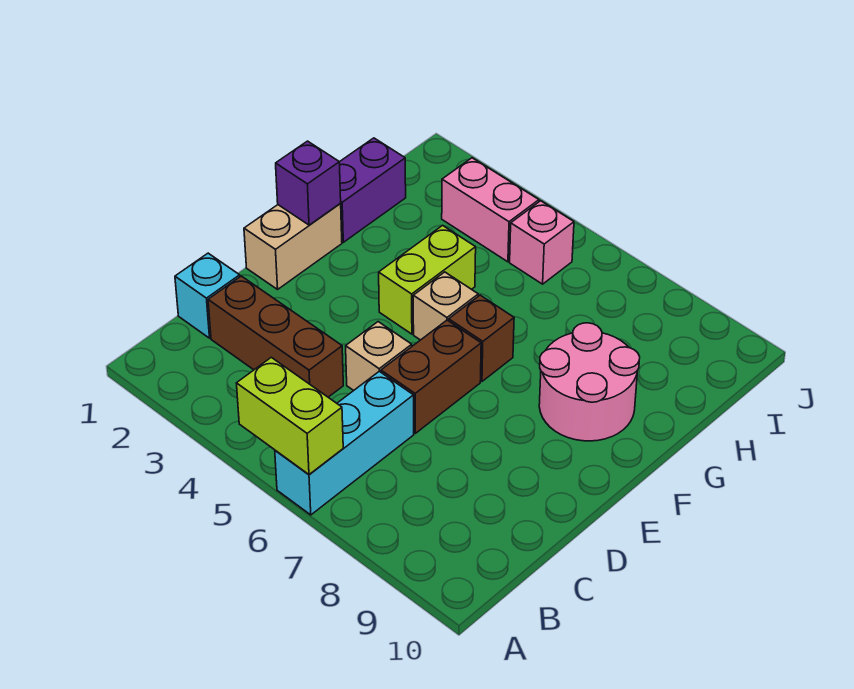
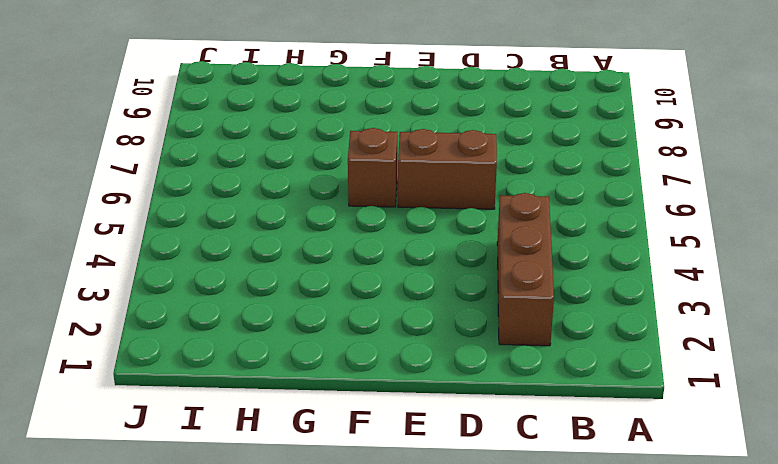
none -> cyan brick A6:C6 level 1
none -> cyan brick C1 level 1
none -> tan brick D5 level 1

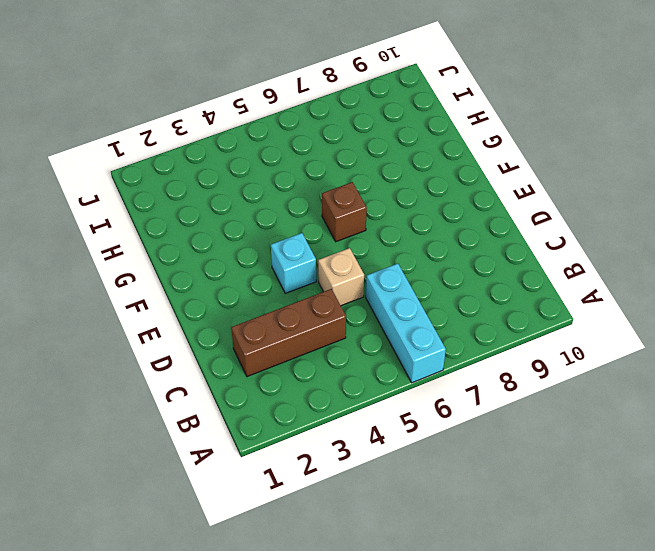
cyan brick E4 level 1 -> cyan brick C1 level 1
none -> brown brick D6:E6 level 1
none -> tan brick E1:F1 level 1
none -> lime brick F4:G4 level 1

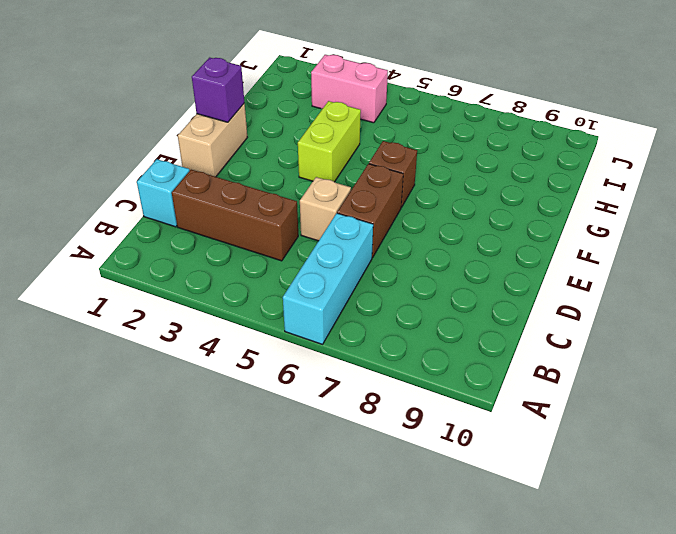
none -> tan brick F5 level 1
none -> pink round brick F8:G9 level 1
none -> purple brick G1:H1 level 1

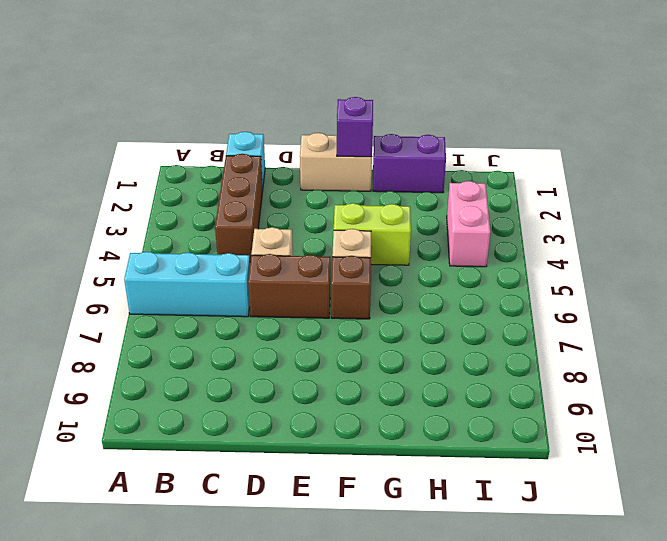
none -> pink round brick F8:G9 level 1
none -> pink brick I5 level 1
none -> lime brick A5:A6 level 2

